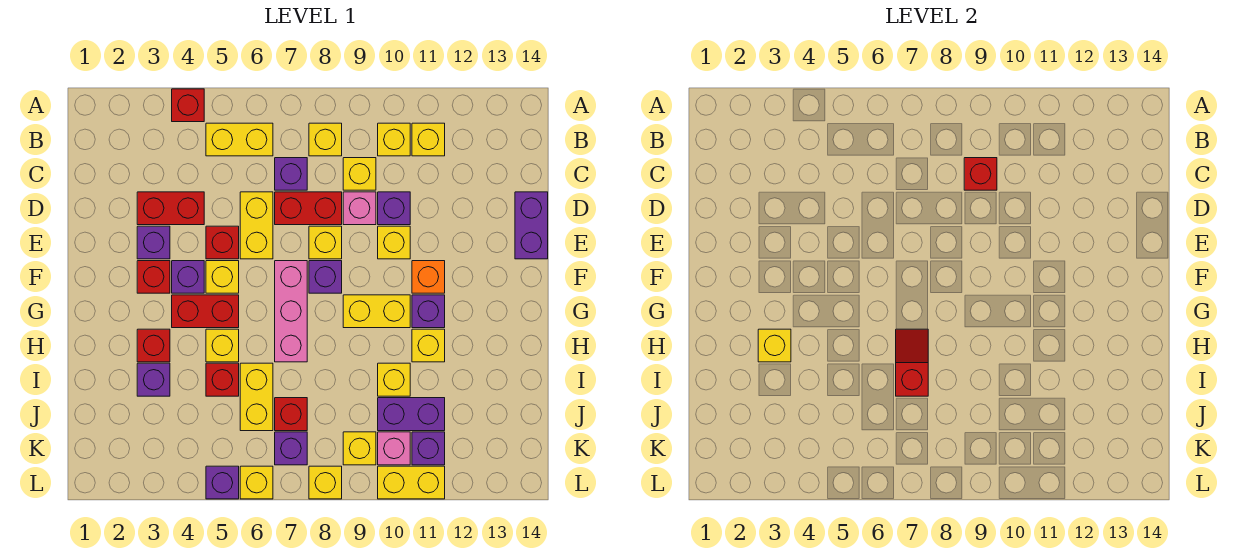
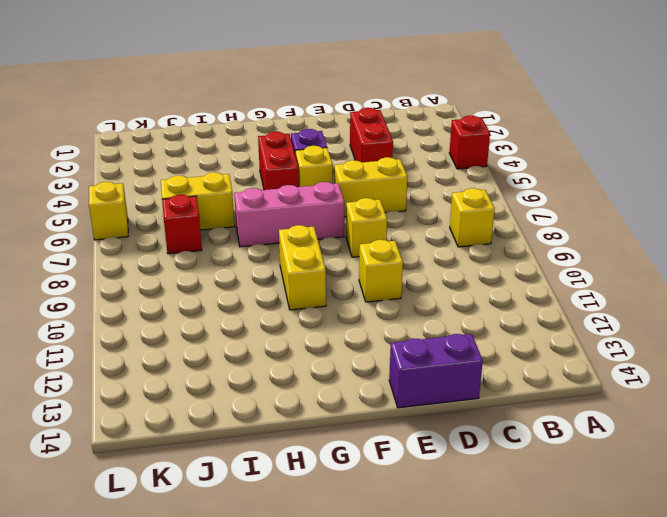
none -> yellow brick B5:B6 level 1
none -> yellow brick B10 level 1
none -> yellow brick B11 level 1
none -> purple brick C7 level 1

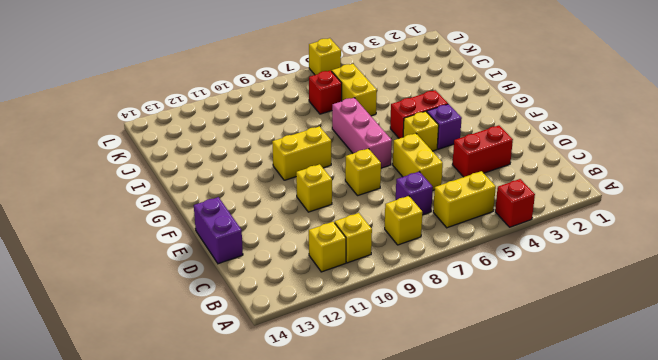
none -> yellow brick C9 level 1
none -> red brick D7:D8 level 1
none -> pink brick D9 level 1
none -> purple brick D10 level 1

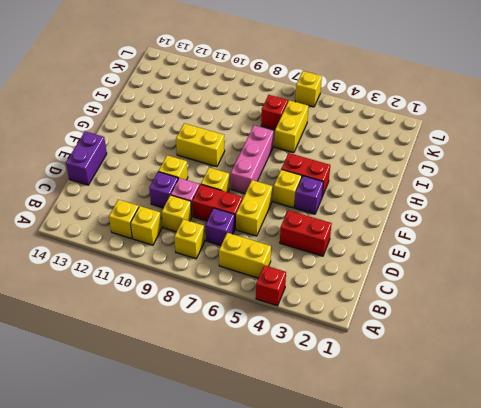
none -> purple brick E3 level 1
none -> red brick E5 level 1
none -> red brick F3 level 1
none -> purple brick F8 level 1

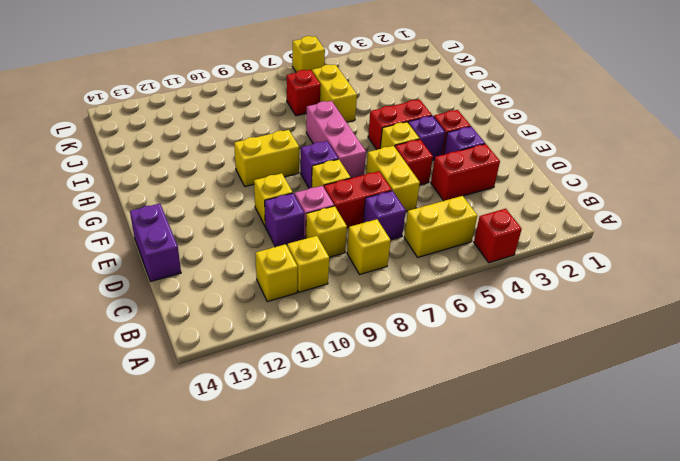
none -> orange brick F11 level 1
none -> purple brick G11 level 1
none -> red brick H3 level 1
none -> yellow brick H5 level 1

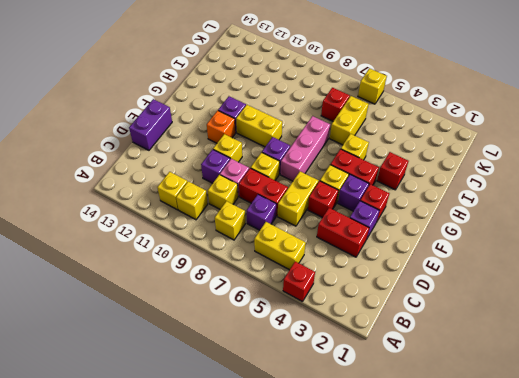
none -> yellow brick H11 level 1
none -> purple brick I3 level 1
none -> red brick I5 level 1
none -> yellow brick I10 level 1

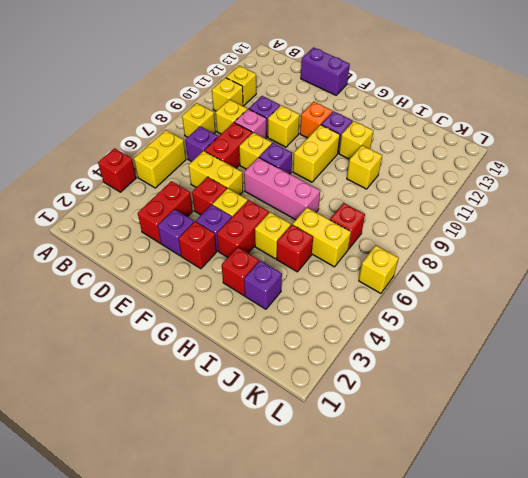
none -> purple brick J10:J11 level 1
none -> purple brick K7 level 1
none -> yellow brick K9 level 1
none -> pink brick K10 level 1

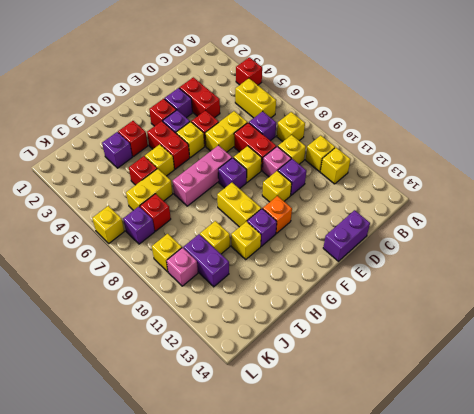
none -> purple brick K11 level 1
none -> purple brick L5 level 1
none -> yellow brick L8 level 1
none -> yellow brick L10:L11 level 1

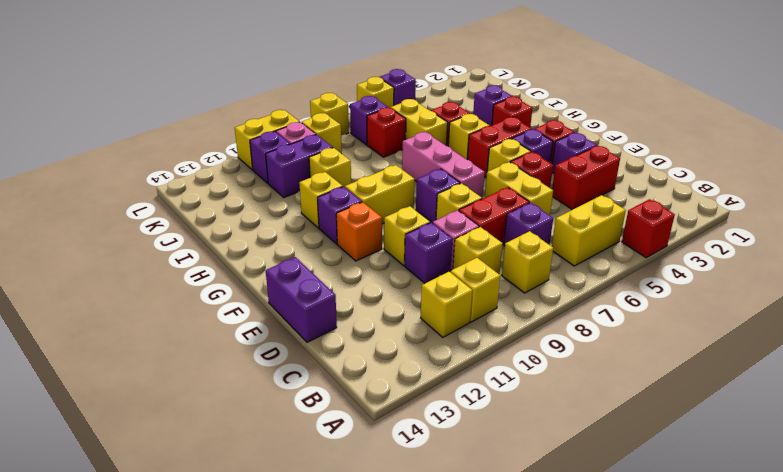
none -> red brick C9 level 2
none -> yellow brick H3 level 2
none -> red slope H7:I7 level 2 top I

